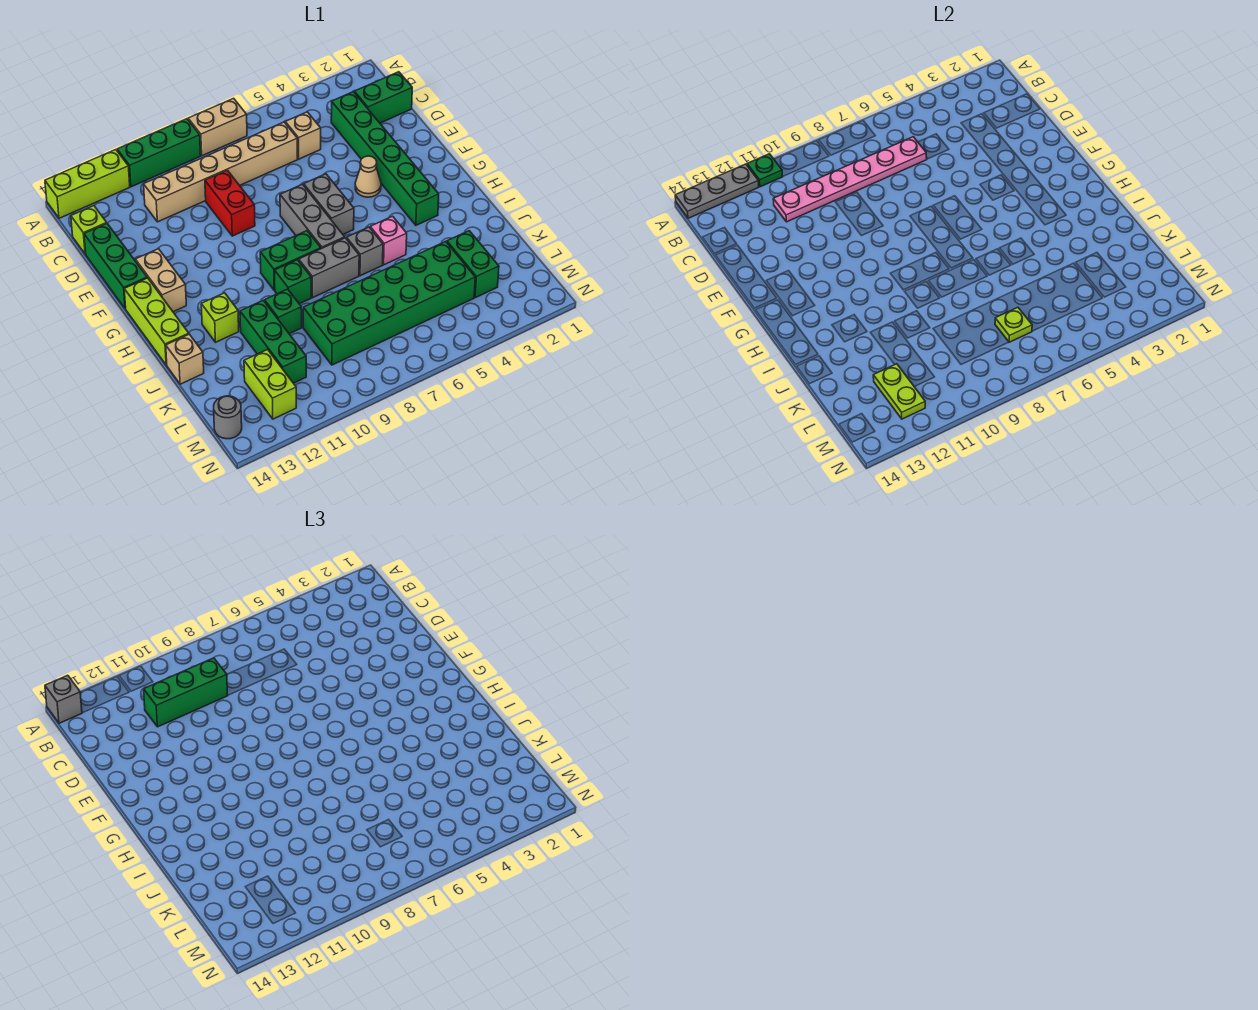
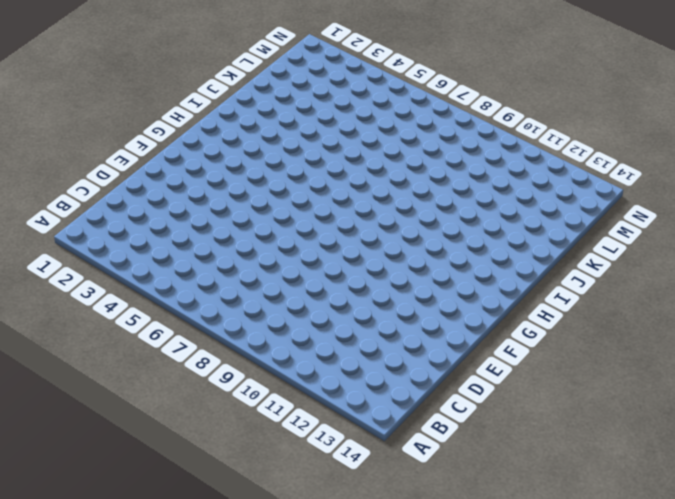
none -> tan brick A7:A8 level 1
none -> green brick A9:A11 level 1
none -> lime brick A12:A14 level 1
none -> green brick C1:C2 level 1

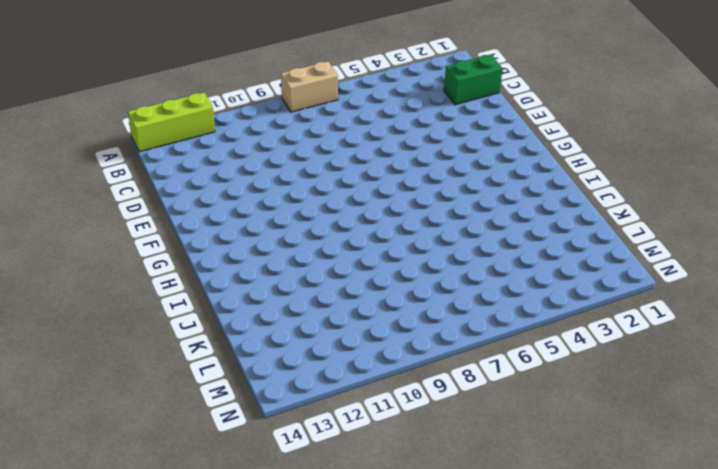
none -> green brick A9:A11 level 1
none -> green brick C3:H3 level 1
none -> tan brick C5 level 1
none -> tan brick C6:C11 level 1

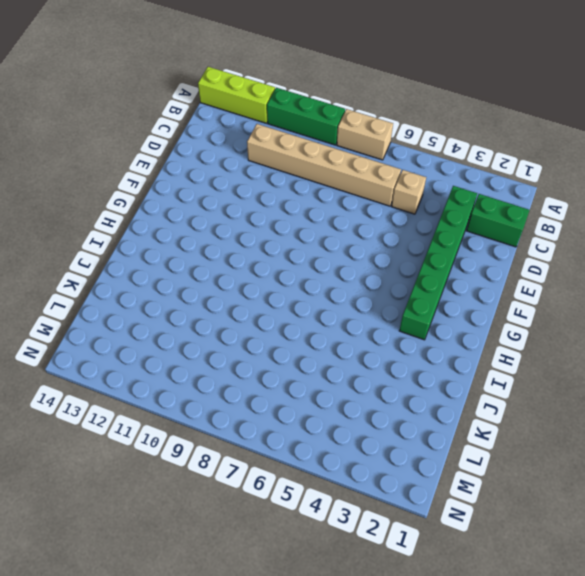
none -> lime brick C14 level 1
none -> red brick D9:E9 level 1
none -> green brick D14:F14 level 1
none -> tan cone F4 level 1

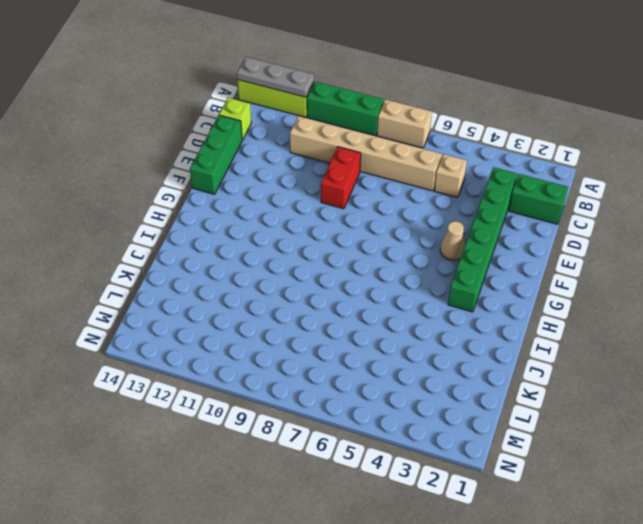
none -> grey brick F6:G6 level 1
none -> grey brick F7:H7 level 1
none -> tan brick F13:G13 level 1
none -> lime brick G14:I14 level 1

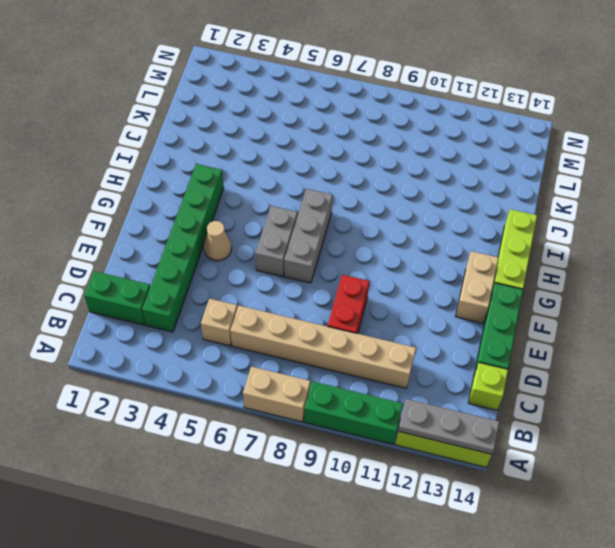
none -> green brick H8:H9 level 1
none -> pink brick I5 level 1
none -> grey brick I6 level 1
none -> grey brick I7:I8 level 1

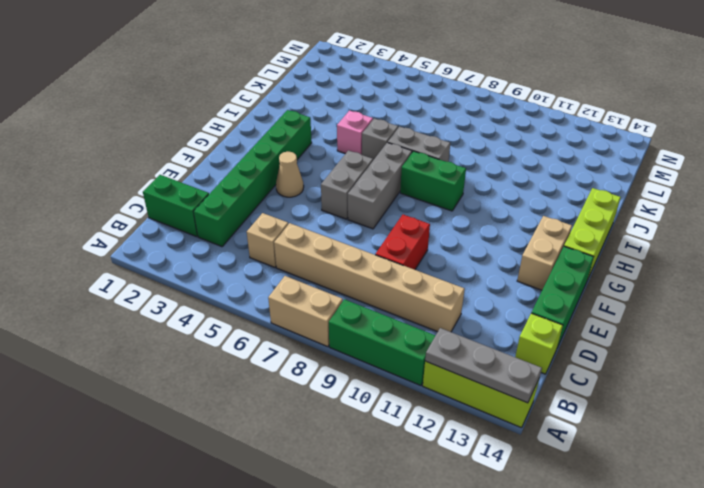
none -> green brick I9 level 1
none -> lime brick I12 level 1
none -> green brick J10 level 1
none -> green brick J11:L11 level 1

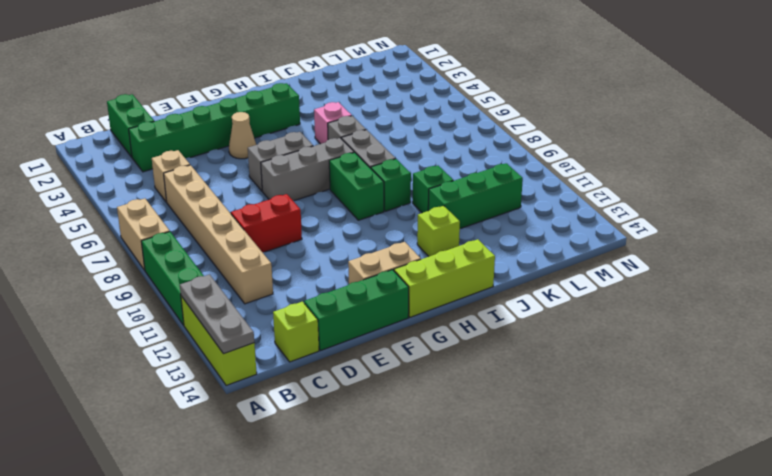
none -> tan brick J14 level 1
none -> green brick K3:L3 level 1
none -> green brick K4:L9 level 1
none -> lime brick L12:M12 level 1

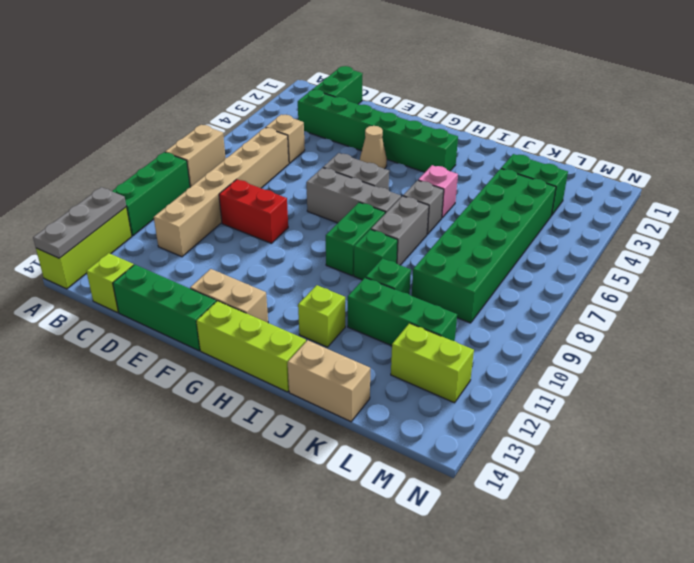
tan brick J14:K14 level 1 -> tan brick J14 level 1
none -> grey round brick M14 level 1
none -> green plate A11 level 2
none -> pink plate C6:C11 level 2
none -> lime plate L7 level 2

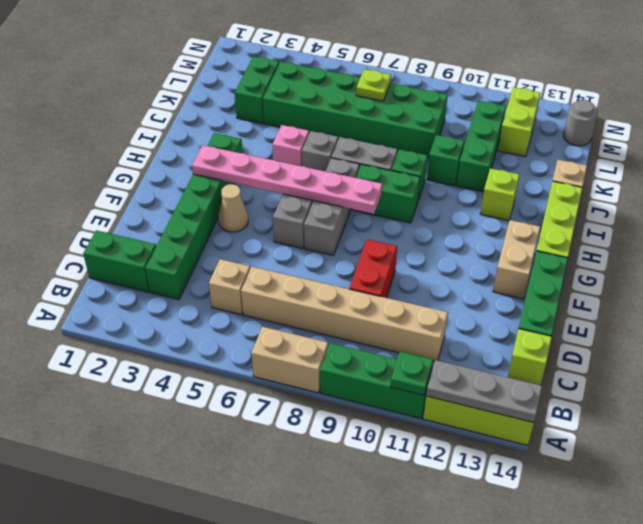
pink plate G3:G8 level 2 -> pink plate C6:C11 level 2
none -> lime plate L12:M12 level 2
none -> grey brick A14 level 3
none -> green brick C9:C11 level 3

